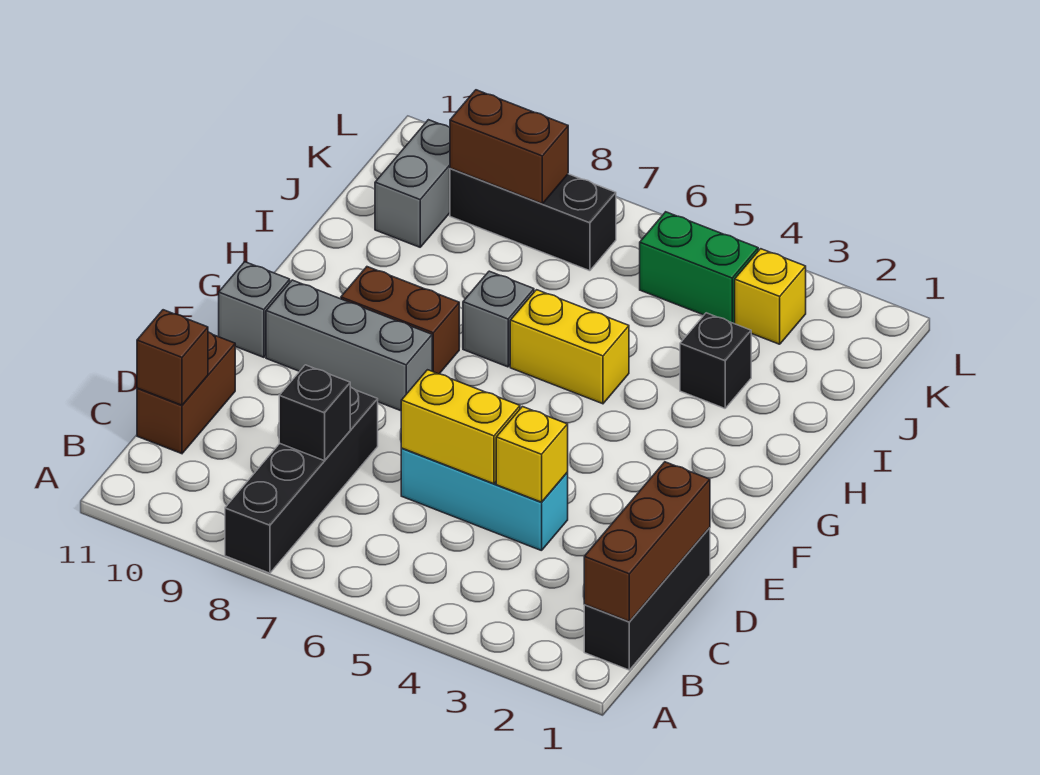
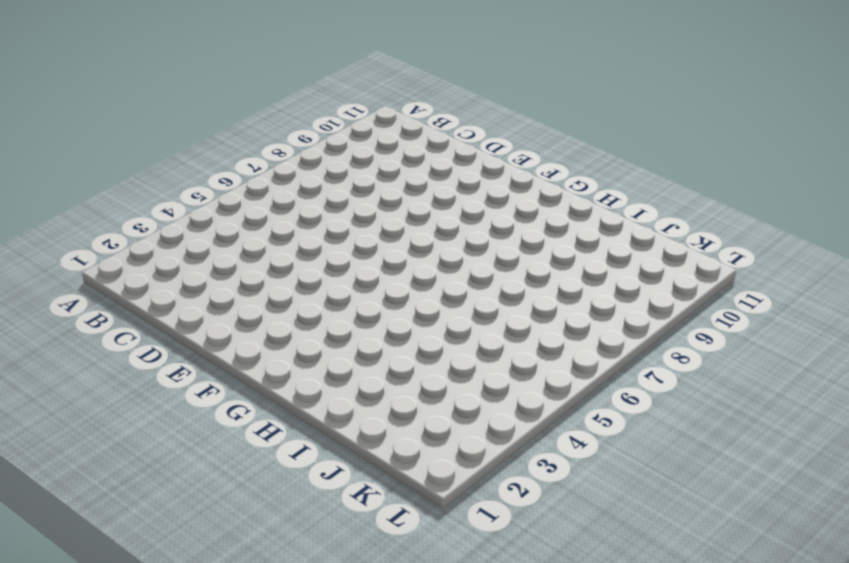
none -> black brick A8:D8 level 1
none -> black brick B1:D1 level 1
none -> brown brick C11:D11 level 1

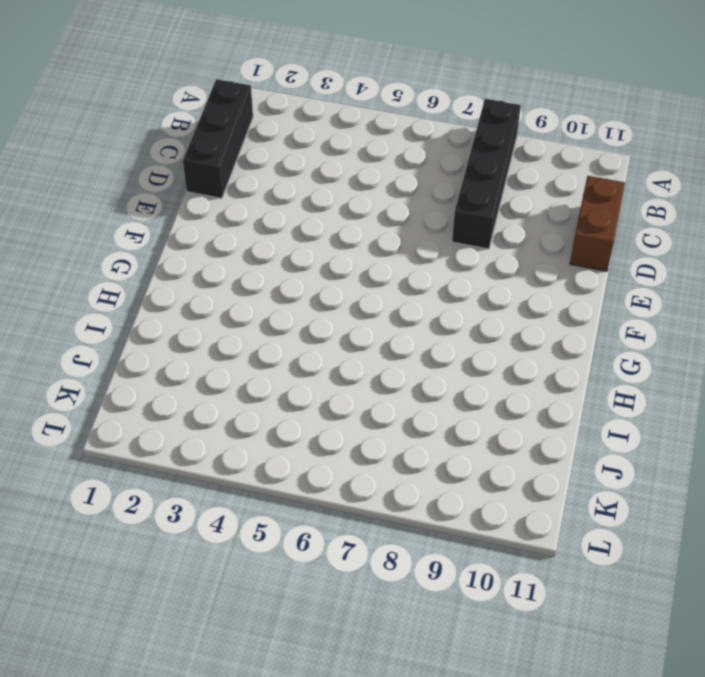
none -> cyan brick D4:D6 level 1
none -> grey brick F8:F10 level 1
none -> grey brick F11 level 1

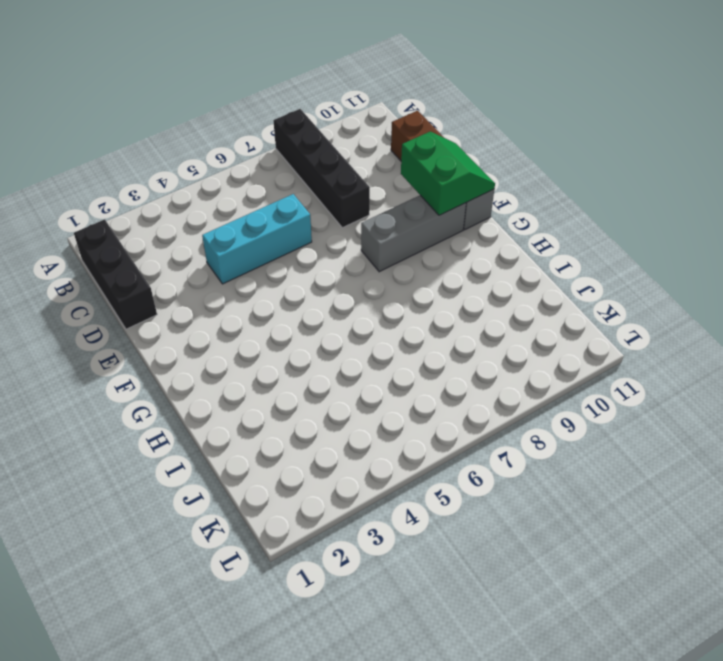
green slope E10:F11 level 2 top 10 -> none
none -> brown brick G8:G9 level 1
none -> yellow brick H5:H6 level 1
none -> grey brick H7 level 1

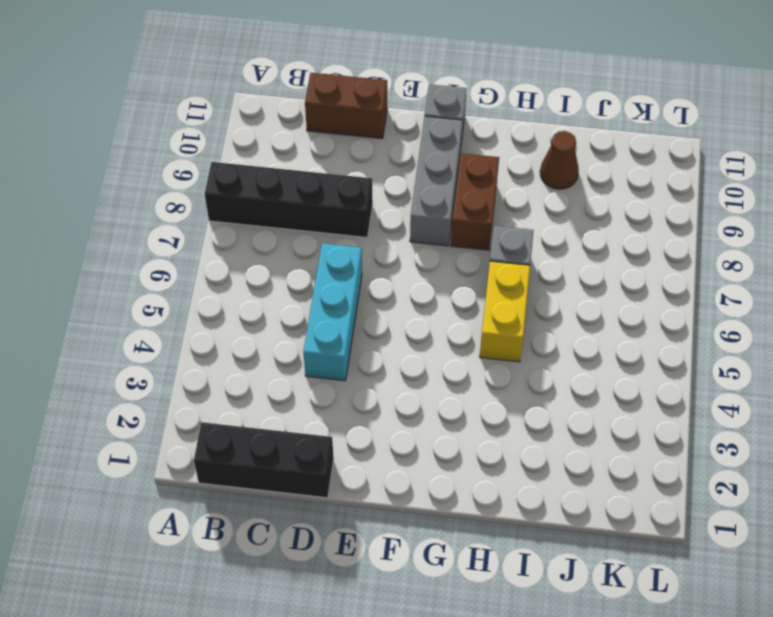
brown cone I10 level 1 -> none
none -> black brick I3 level 1
none -> grey brick J10:K10 level 1
none -> yellow brick K3 level 1

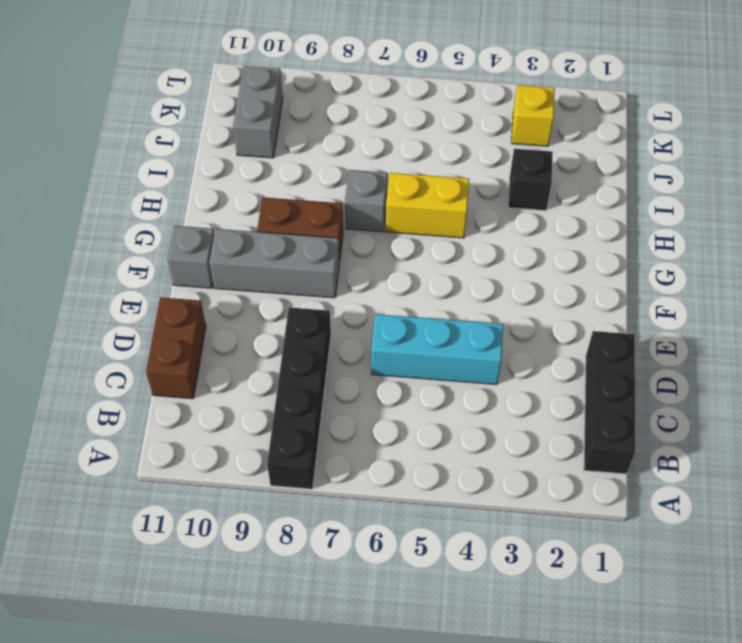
none -> green brick K4:K5 level 1
none -> black brick K7:K9 level 1
none -> brown brick B1:D1 level 2

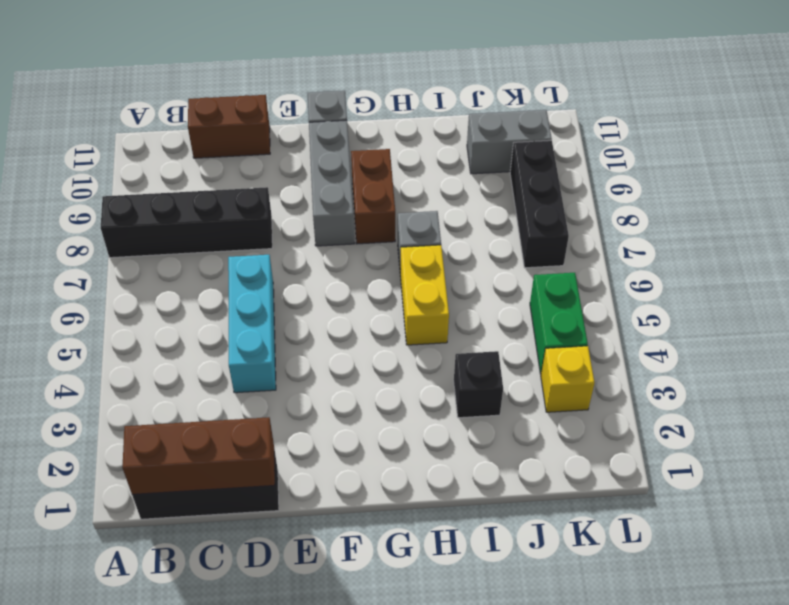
none -> black brick C8 level 2
none -> brown brick C11 level 2
none -> yellow brick D4 level 2

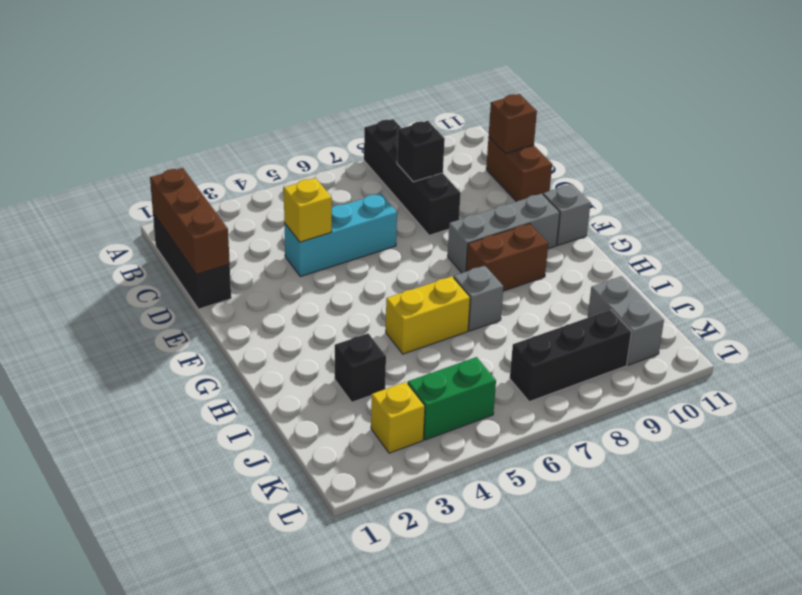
none -> yellow brick D5:D6 level 2
none -> brown brick K8:K9 level 2

